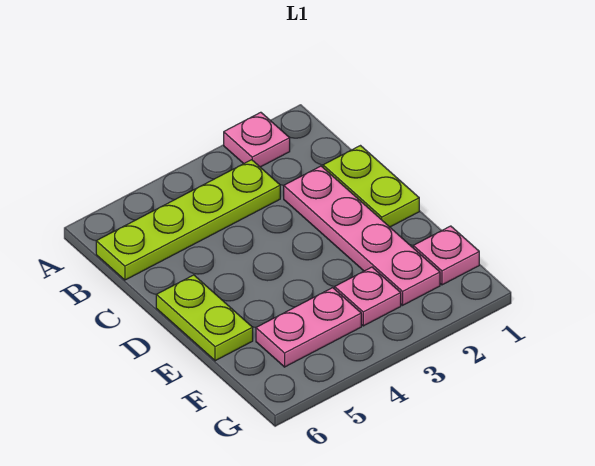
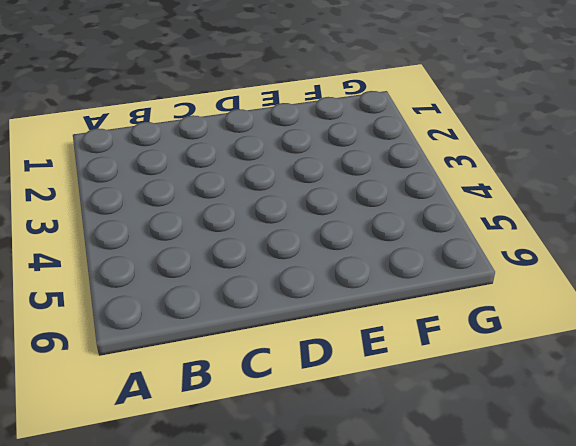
none -> pink plate A2 level 1
none -> lime plate B3:B6 level 1

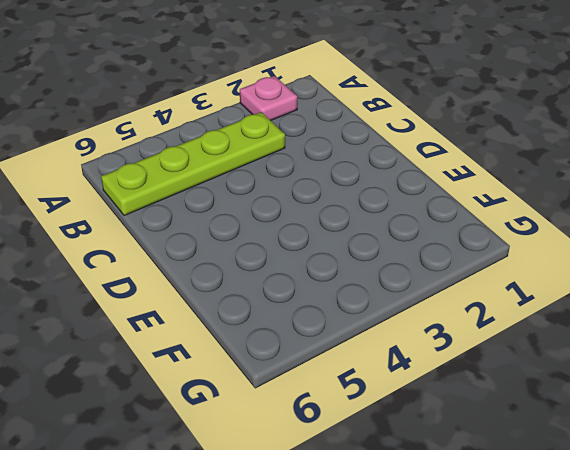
none -> lime plate C1:D1 level 1
none -> pink plate C2:F2 level 1

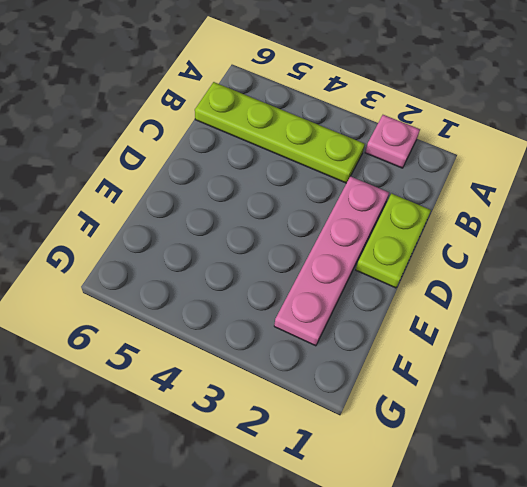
none -> lime plate D6:E6 level 1
none -> pink plate F1 level 1

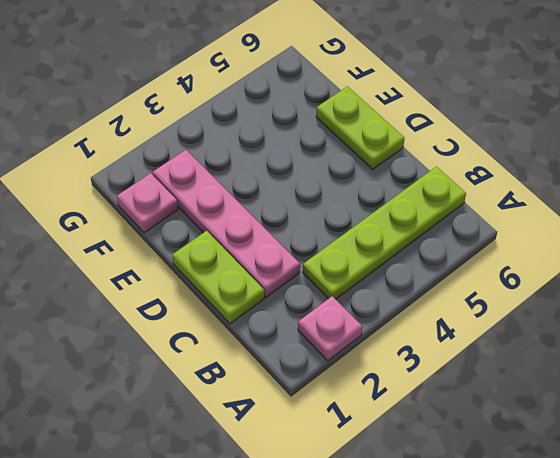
none -> pink plate F3 level 1
none -> pink plate F4:F5 level 1

